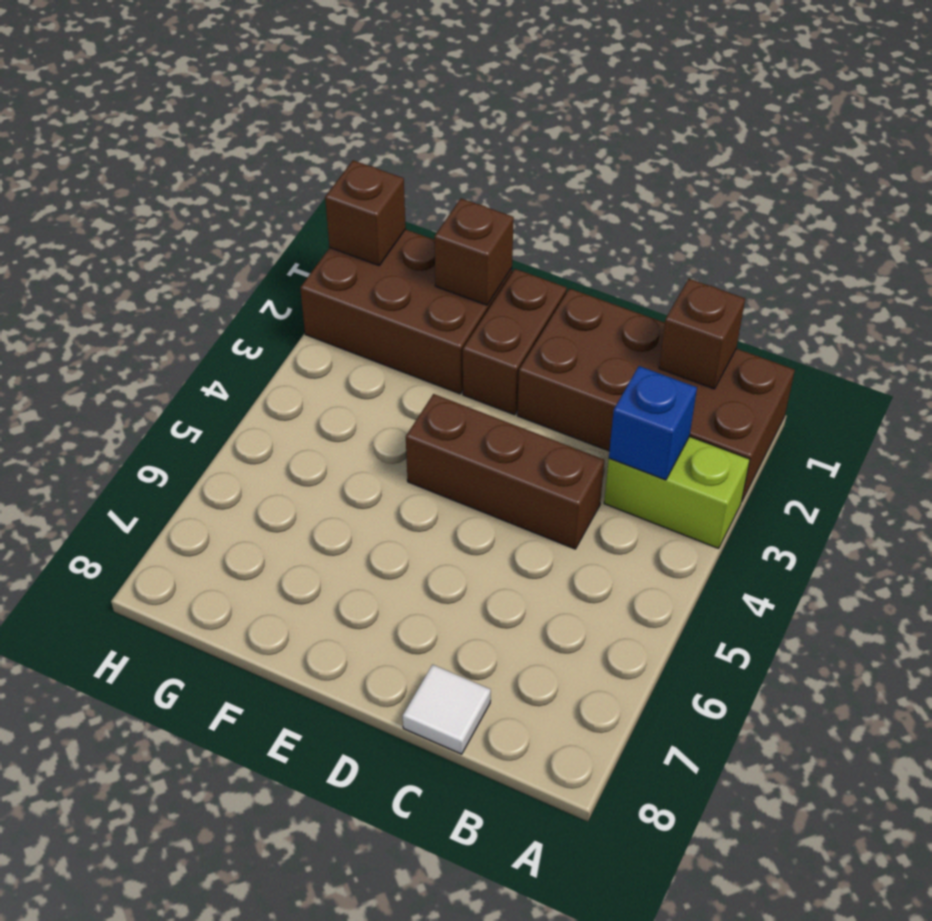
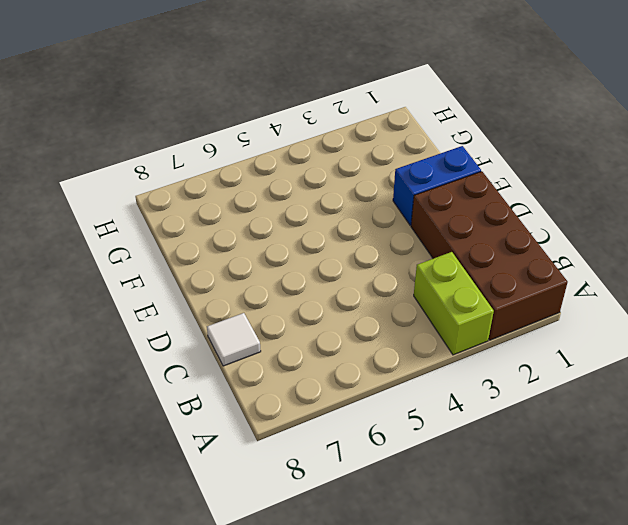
blue brick E1:E2 level 1 -> brown brick E1:E2 level 1
none -> brown brick C4:E4 level 1
none -> brown brick F1:H2 level 1

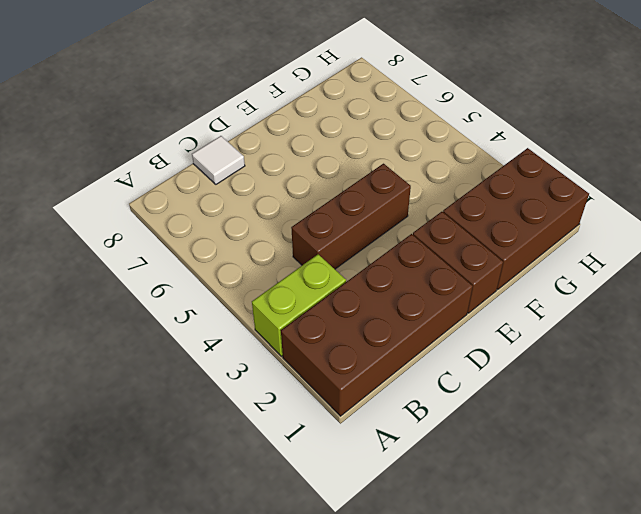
none -> brown brick B1 level 2
none -> blue brick B3 level 2

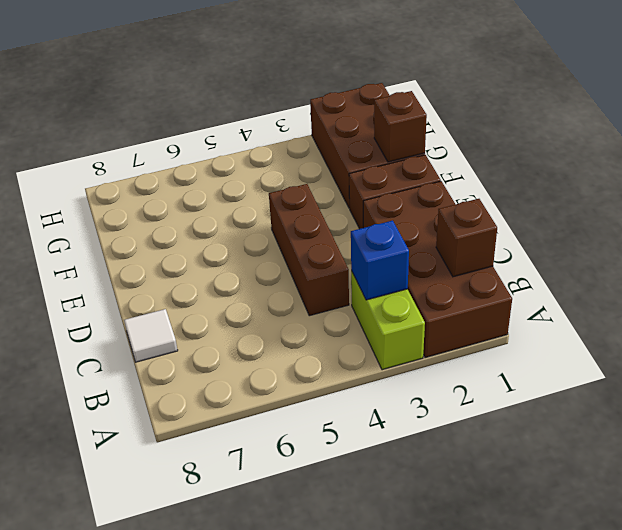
none -> brown brick H1 level 2

